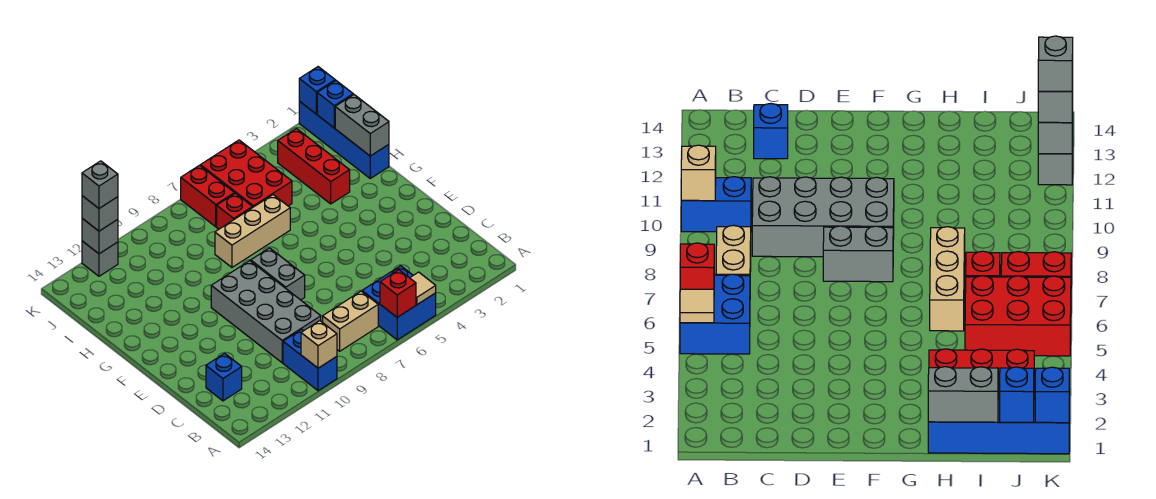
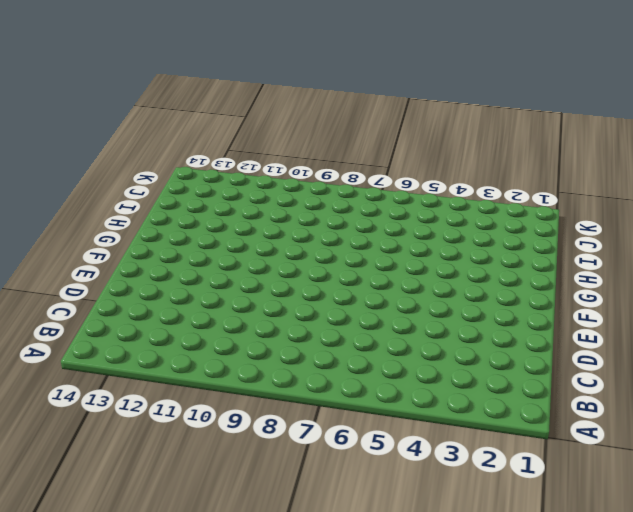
none -> blue brick A5:B6 level 1
none -> blue brick A10:B10 level 1
none -> tan brick B7:B8 level 1

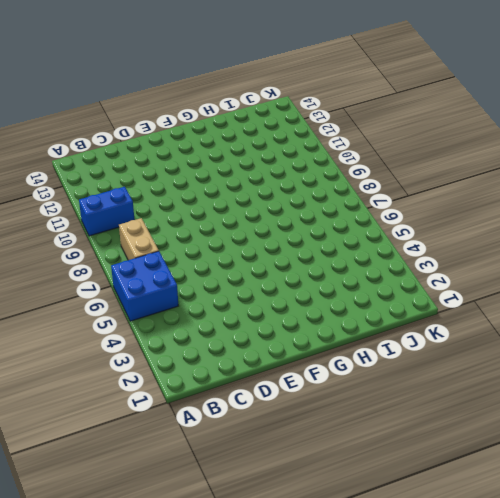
none -> grey brick C9:F10 level 1
none -> blue brick C13 level 1
none -> grey brick E8:F8 level 1

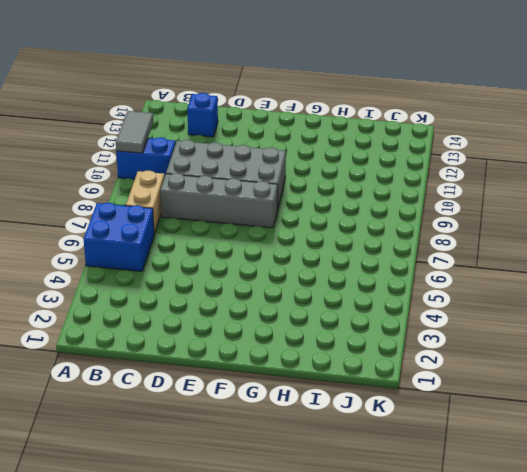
grey tile A10:A11 level 2 -> tan brick A10 level 2
grey brick C8:F8 level 1 -> grey brick E8:F8 level 1
none -> blue brick H1:K1 level 1
none -> red brick H3:J3 level 1
none -> tan brick H6:H8 level 1

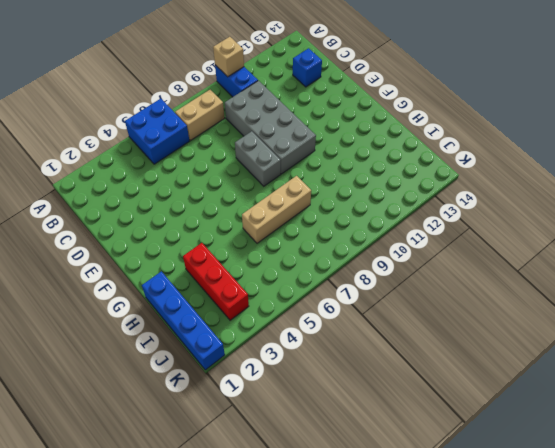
none -> red brick I5:K6 level 1
none -> red brick I7 level 1
none -> red brick J7:K7 level 1

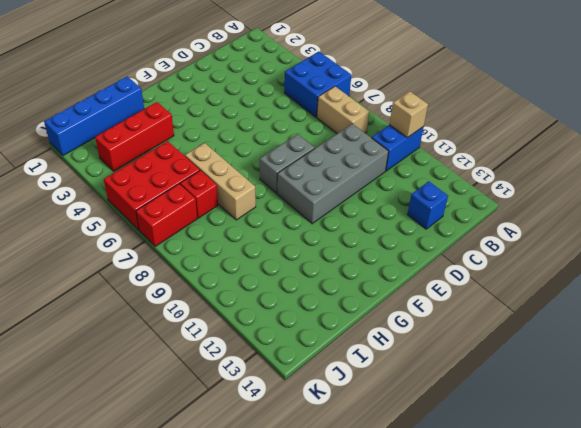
none -> grey brick K12 level 1
none -> tan tile A5 level 2
none -> red brick A6 level 2

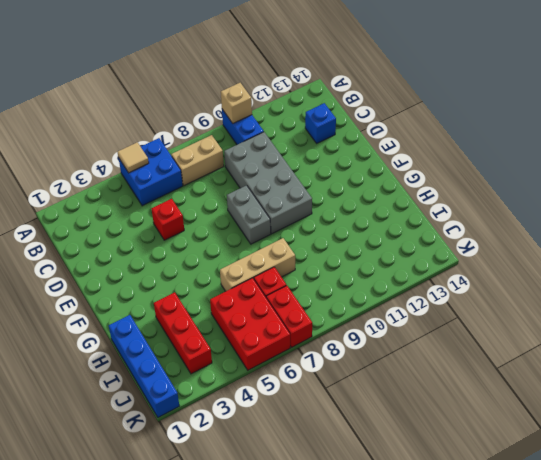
red brick D5 level 1 -> red brick A6 level 2
none -> grey brick K12 level 1
none -> grey brick H1:I1 level 2
none -> blue brick J1 level 2

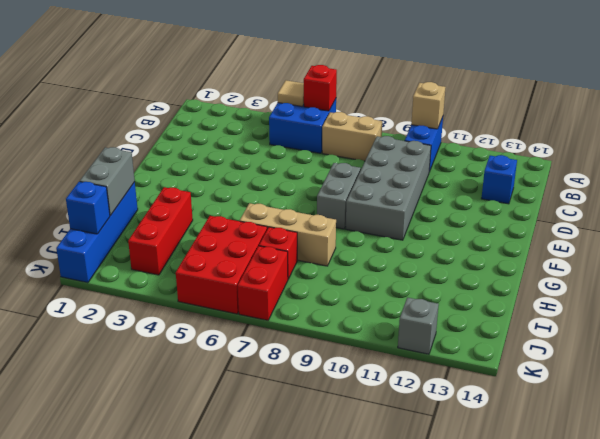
none -> blue brick K1 level 2
none -> grey brick K12 level 2
none -> grey brick K12 level 3

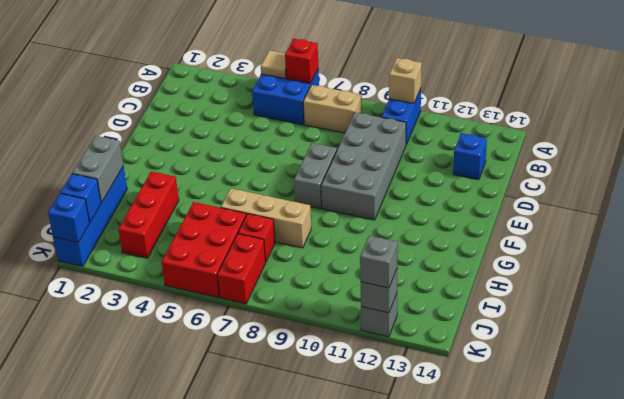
none -> grey brick K12 level 4

